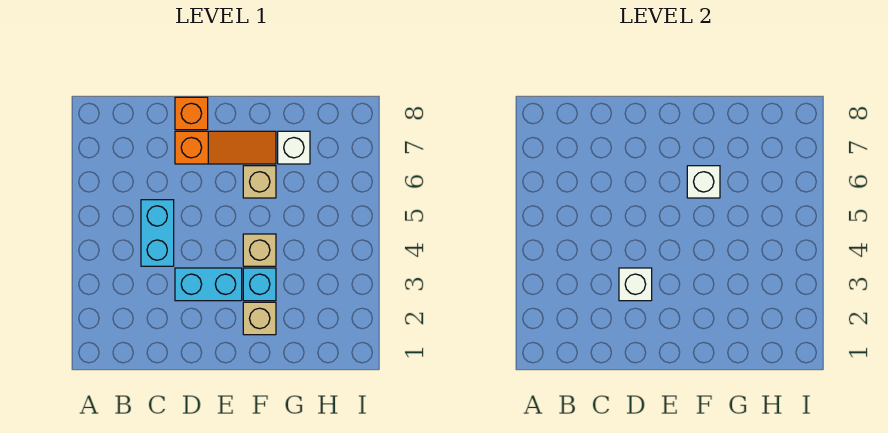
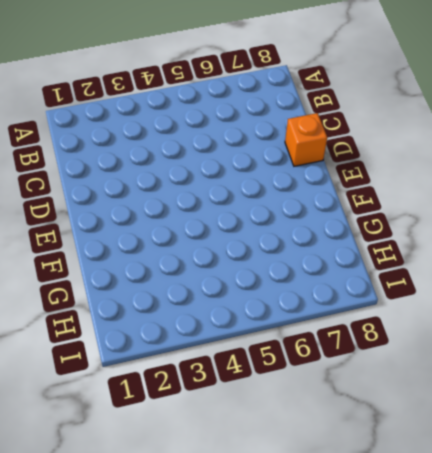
none -> cyan brick C4:C5 level 1
none -> cyan brick D3:E3 level 1

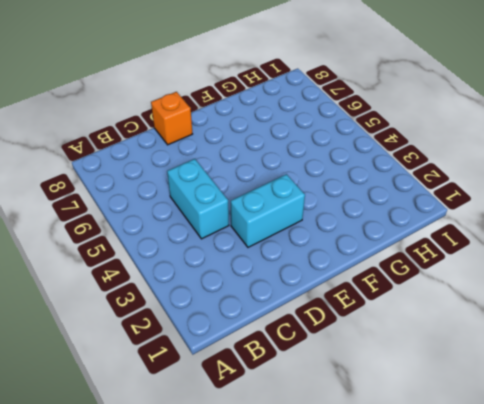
none -> orange slope D7:F7 level 1 top D
none -> tan brick F2 level 1

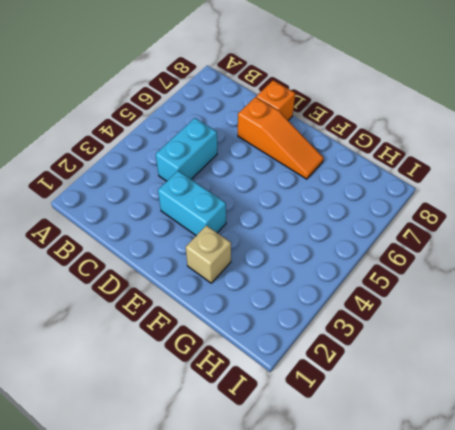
none -> cyan brick F3 level 1
none -> tan brick F4 level 1

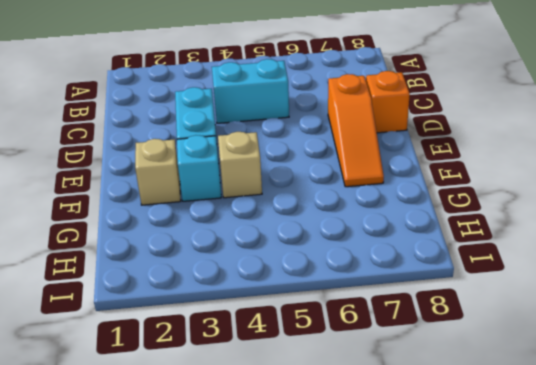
none -> tan brick F6 level 1
none -> white brick G7 level 1

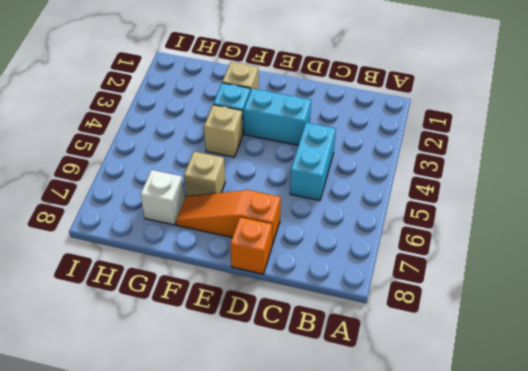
none -> white brick D3 level 2
none -> white brick F6 level 2

